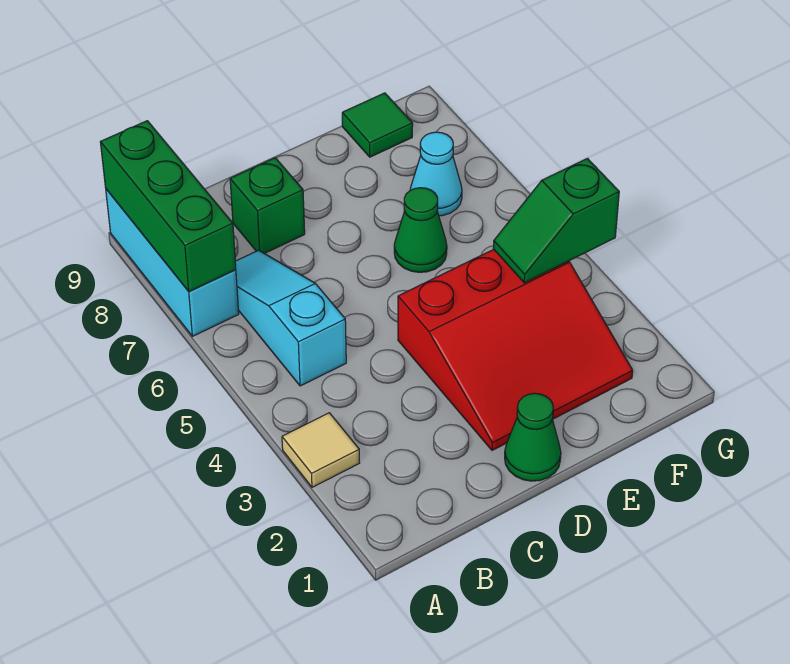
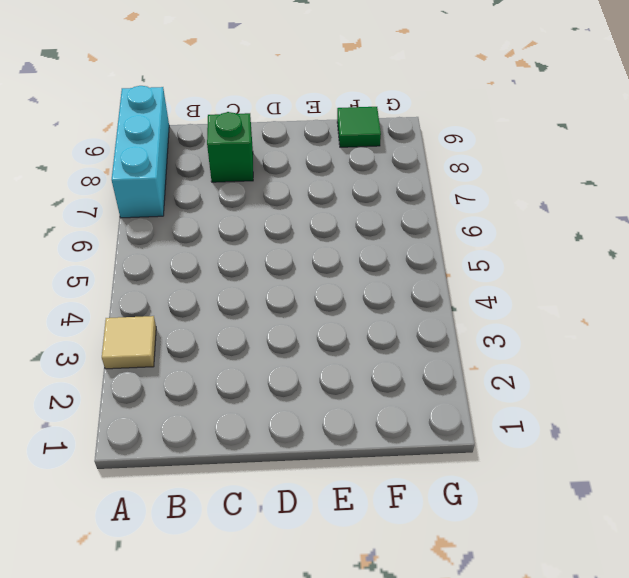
none -> cyan slope B5:B7 level 1 top 5
none -> green cone D1 level 1

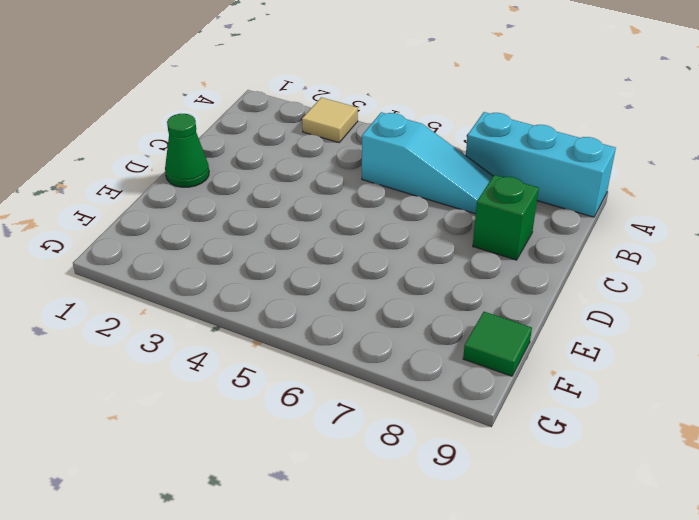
none -> red slope D2:F4 level 1 top 4
none -> green cone E6 level 1

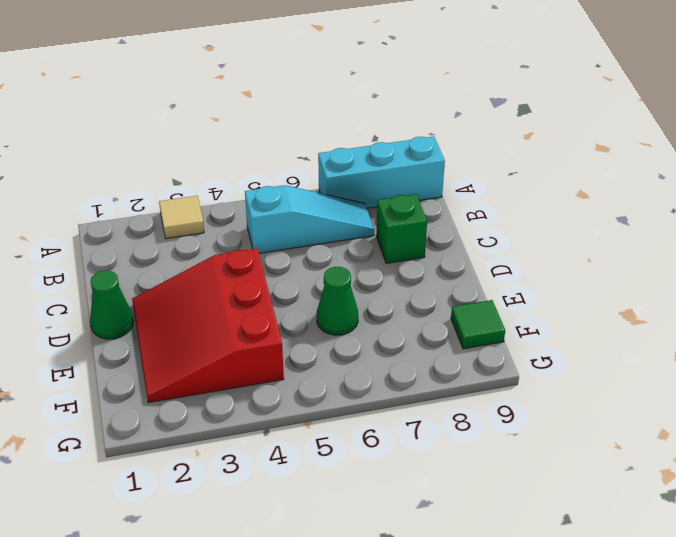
none -> cyan cone F7 level 1
none -> green brick A7:A9 level 2

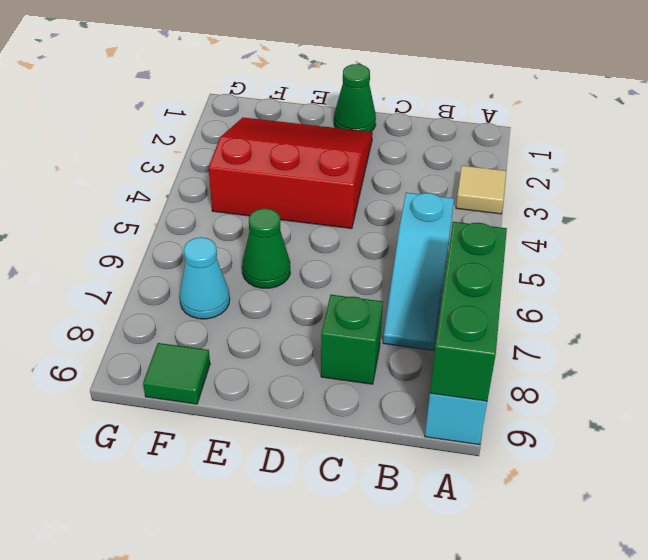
none -> green slope F4:G4 level 2 top G

